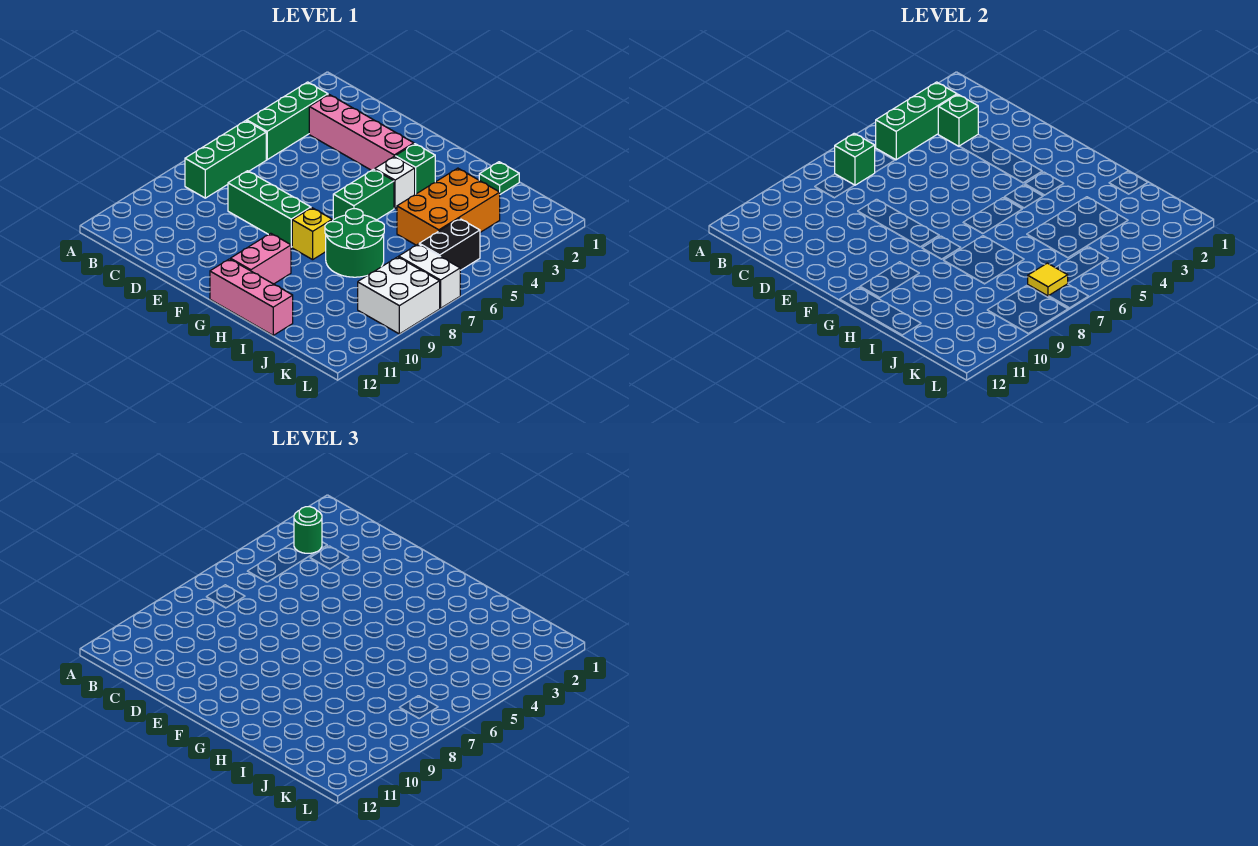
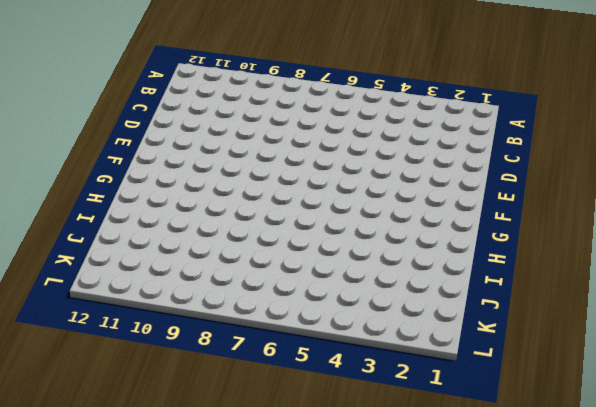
none -> green brick B3:B5 level 1
none -> green brick B6:B8 level 1
none -> pink brick C3:F3 level 1

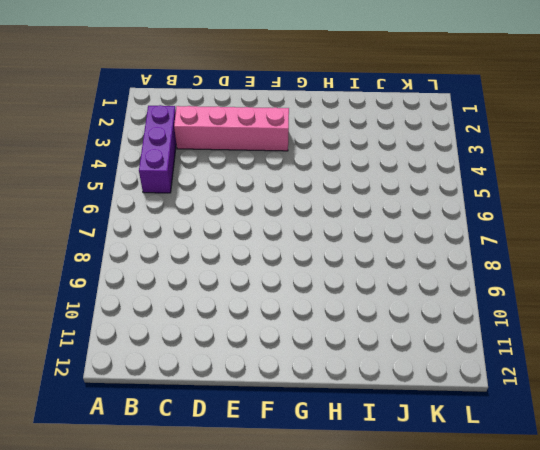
purple brick B3:B5 level 1 -> green brick B3:B5 level 1
none -> green brick B6:B8 level 1
none -> green brick D8:F8 level 1
none -> green brick G3 level 1

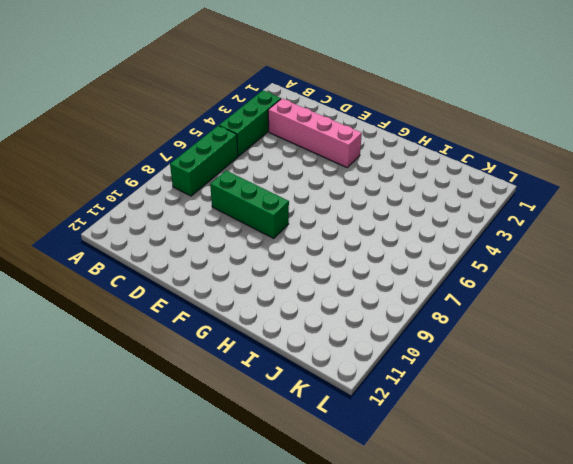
none -> green brick G3 level 1
none -> white brick G4 level 1
none -> green brick G5:G6 level 1

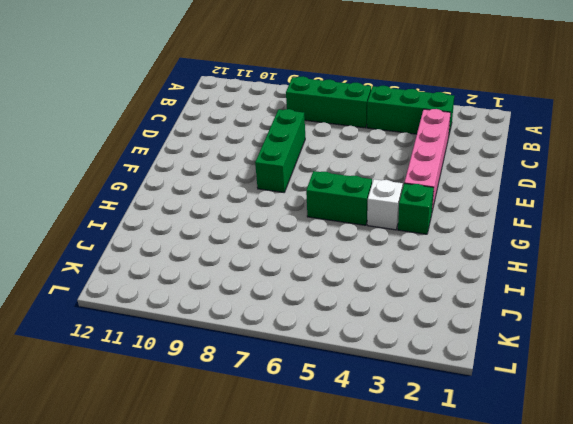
none -> yellow brick G8 level 1
none -> pink brick G10:G11 level 1
none -> pink brick G12:I12 level 1

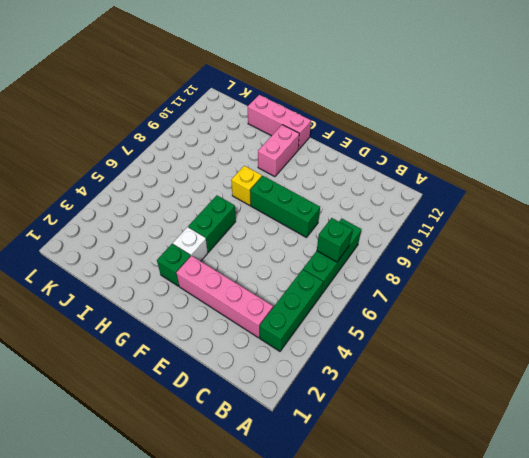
none -> green round brick H7:I8 level 1
none -> green plate I1 level 1
none -> orange brick I3:J5 level 1

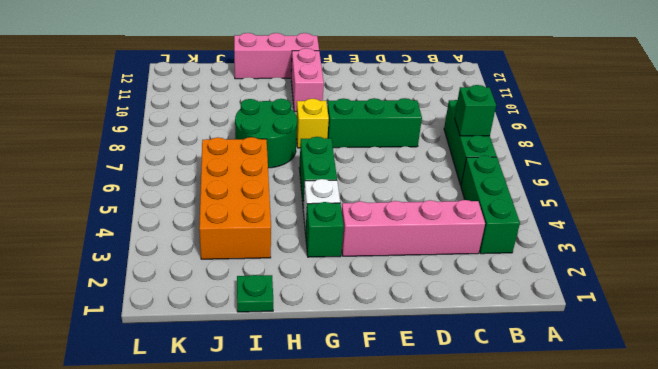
orange brick I3:J6 level 1 -> orange brick I3:J5 level 1
none -> black brick K5:K6 level 1
none -> white brick K7:L7 level 1
none -> white brick K8:L9 level 1

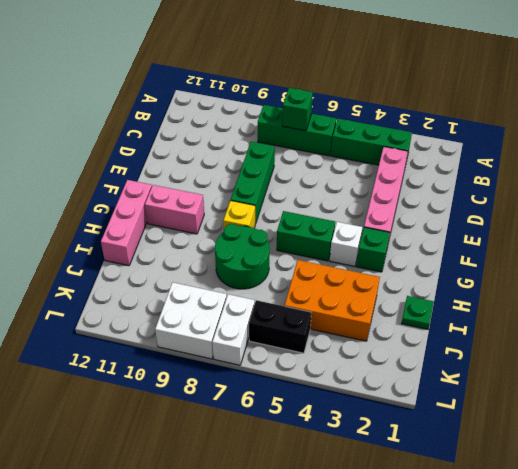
none -> green brick B3:B5 level 2
none -> green brick C3 level 2
none -> yellow tile K7 level 2

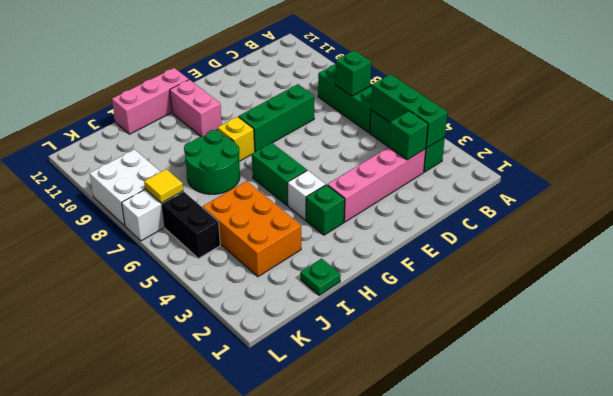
none -> green round brick B3 level 3

